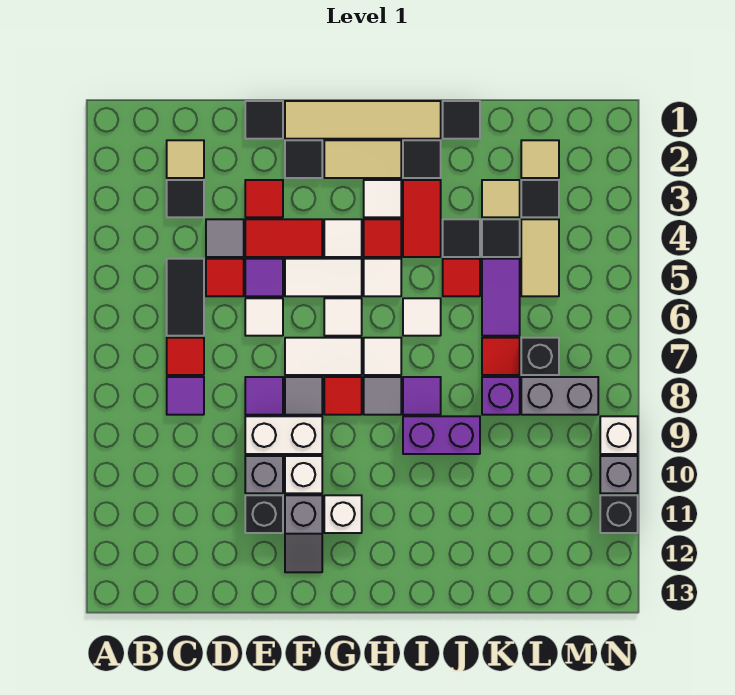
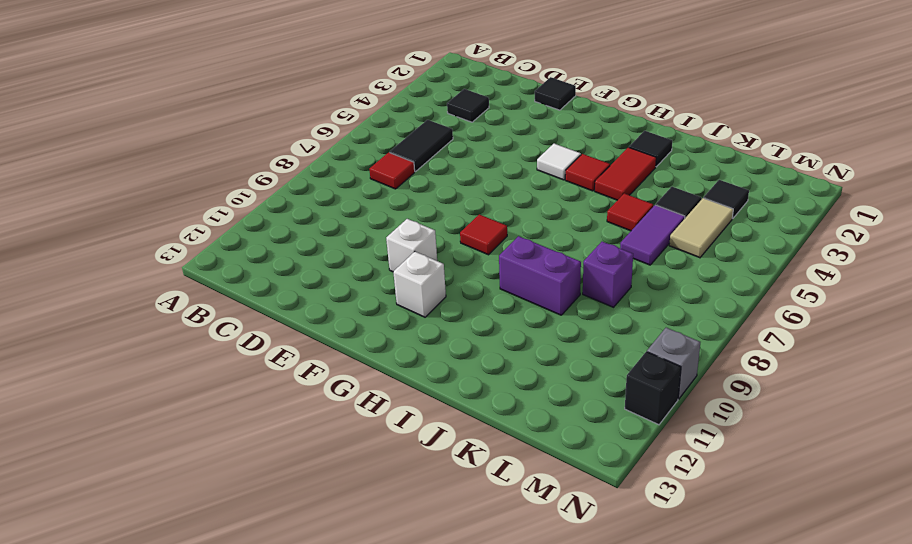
none -> tan tile C2 level 1
none -> purple tile C8 level 1
none -> grey tile D4 level 1
none -> red tile D5 level 1

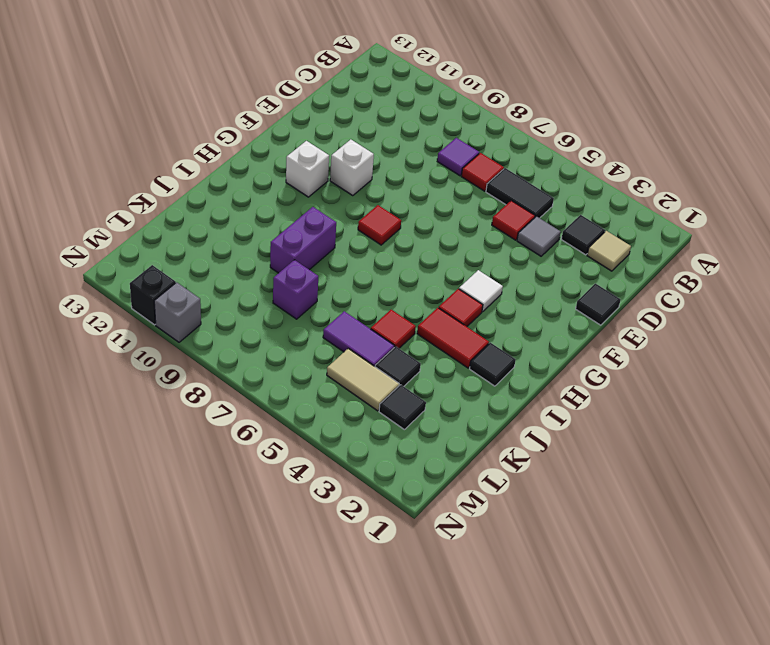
none -> red tile E3 level 1
none -> red tile E4:F4 level 1
none -> purple tile E5 level 1
none -> white tile E6 level 1

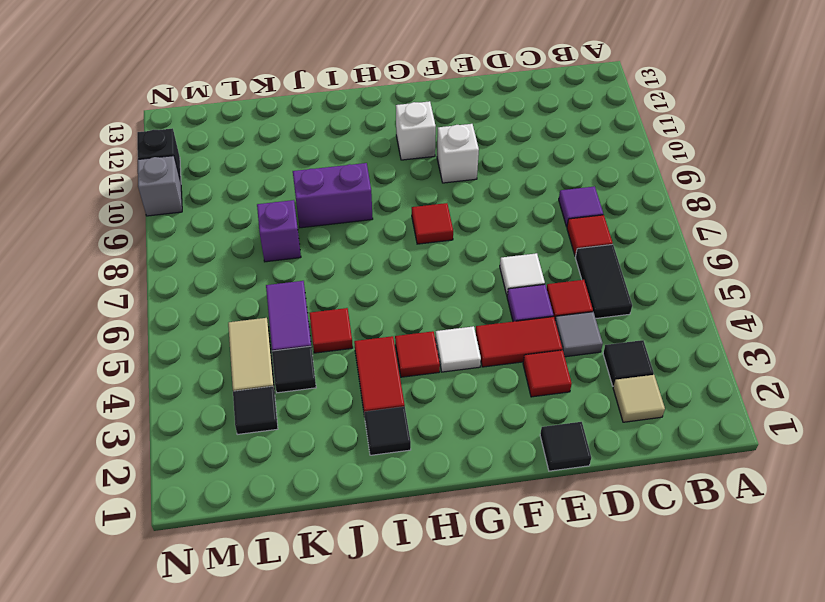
none -> purple tile E8 level 1
none -> white brick E9:F9 level 1
none -> grey brick E10 level 1
none -> black brick E11 level 1

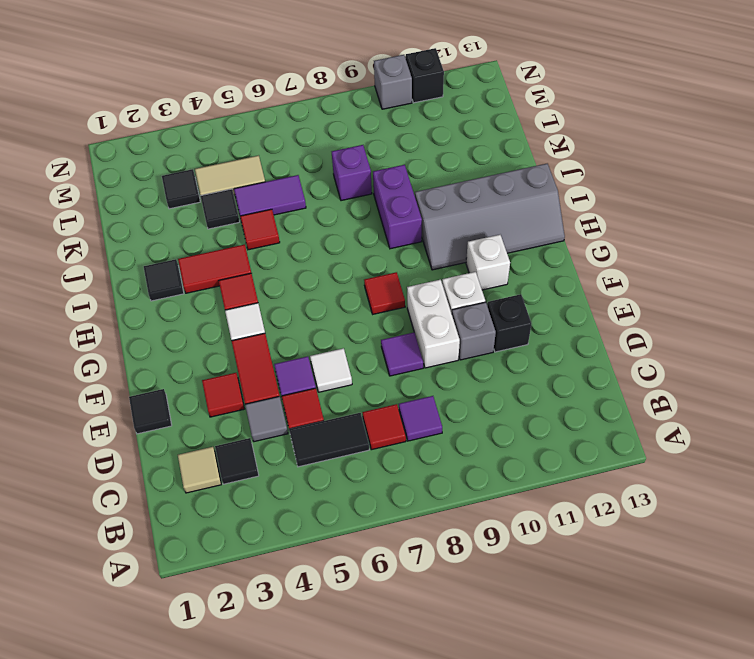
grey slope H10:I13 level 1 top I -> none
none -> tan tile F1:I1 level 1
none -> black tile F2 level 1
none -> white tile F5:G5 level 1
none -> white tile F7:G7 level 1

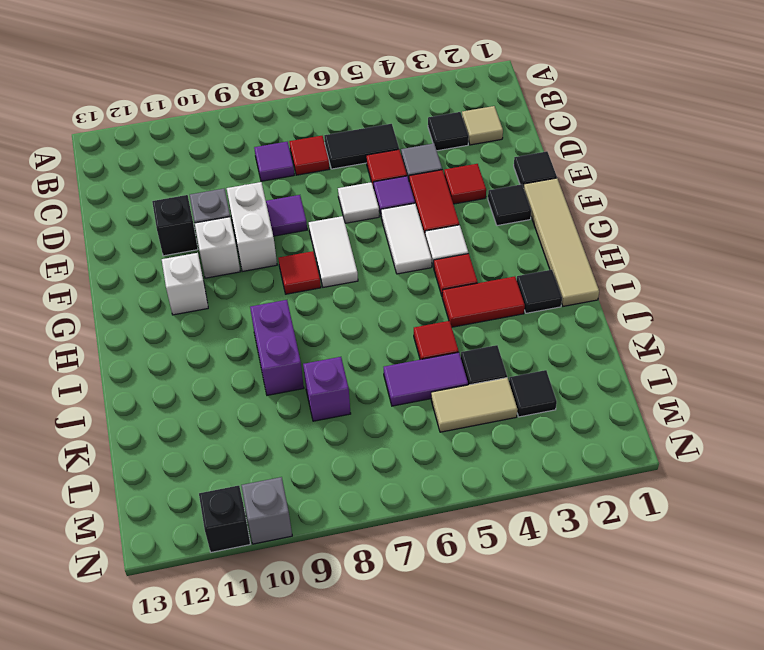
none -> grey tile F8 level 1
none -> grey slope F11:F12 level 1 top 11
none -> tan tile G2:H2 level 1
none -> white tile G6 level 1

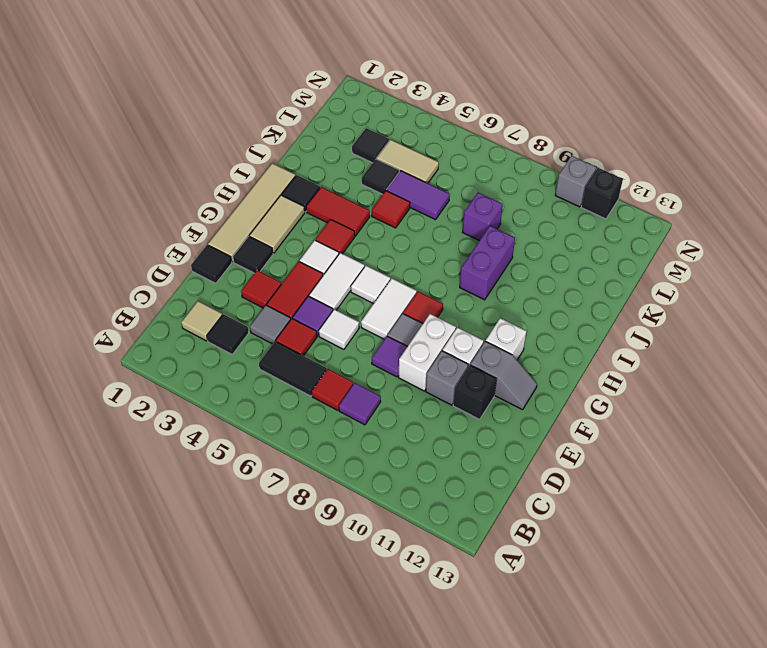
none -> white tile H3 level 1
none -> white tile H5 level 1
none -> white tile H7 level 1
none -> grey tile H8 level 1

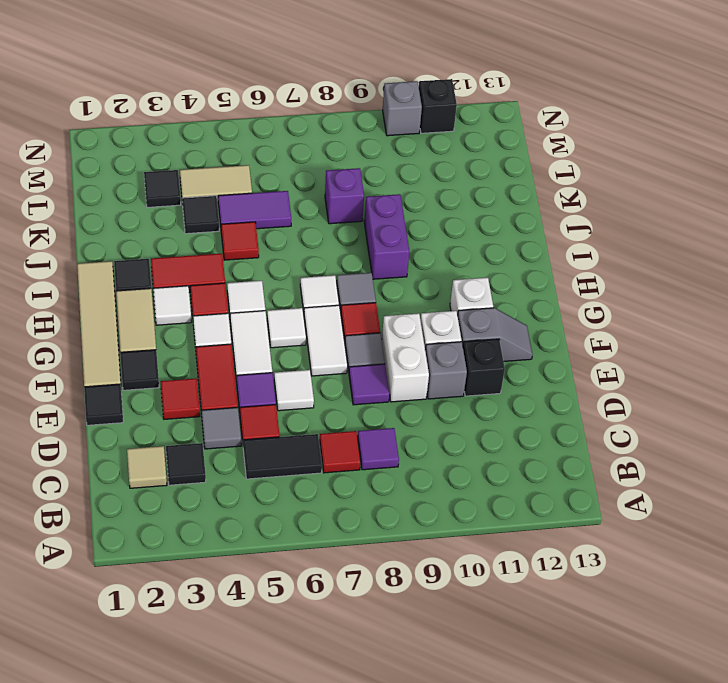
none -> white tile I6 level 1
none -> purple tile I8 level 1
none -> black tile J1 level 1
none -> black tile J4 level 1

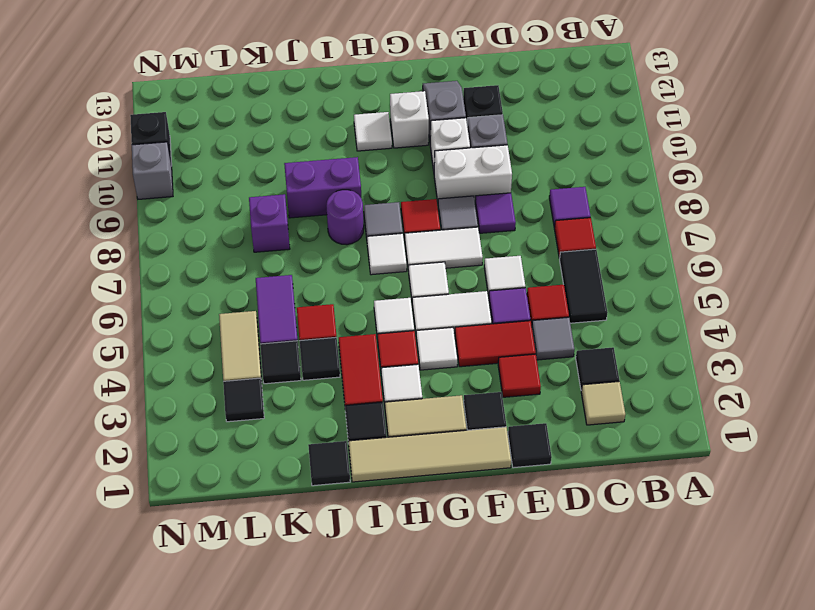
white tile H11 level 1 -> white tile I6 level 1
purple round brick I8 level 1 -> purple tile I8 level 1
none -> tan tile K3 level 1
none -> red tile K7 level 1
none -> tan tile L2 level 1
none -> black brick L7 level 1

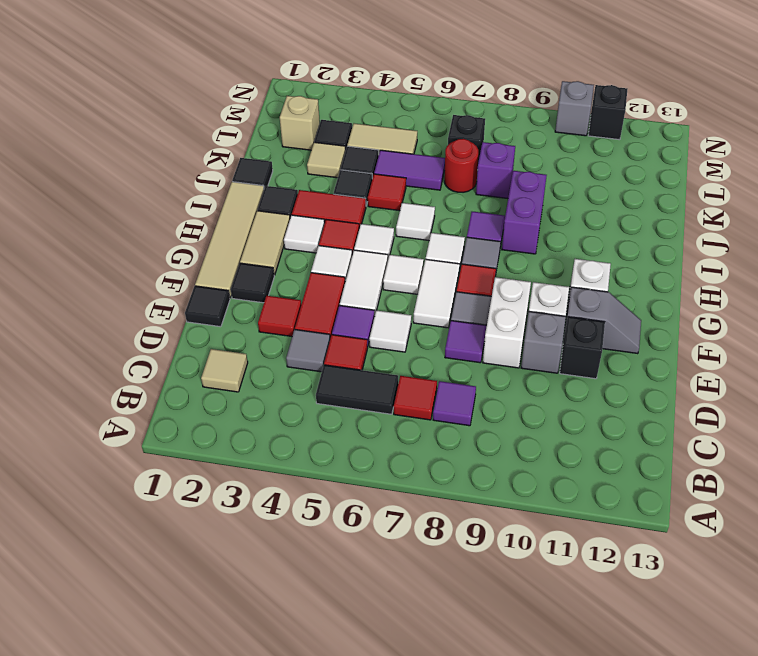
red round brick K7 level 1 -> red tile K7 level 1
tan brick L2 level 1 -> tan tile L2 level 1
none -> black tile C3 level 1
none -> grey brick L8:M8 level 1
none -> white brick N9 level 1

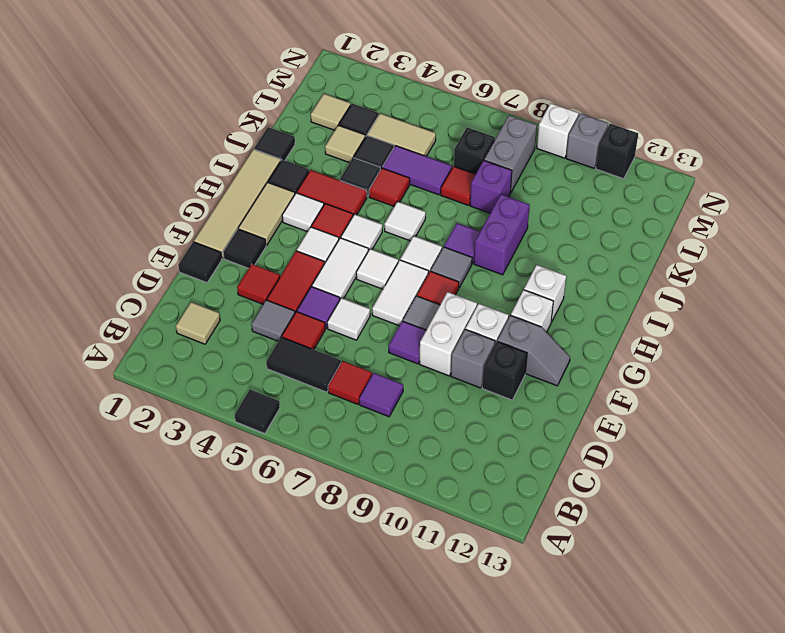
black tile A5 level 1 -> black tile C3 level 1
white brick H11 level 1 -> none

